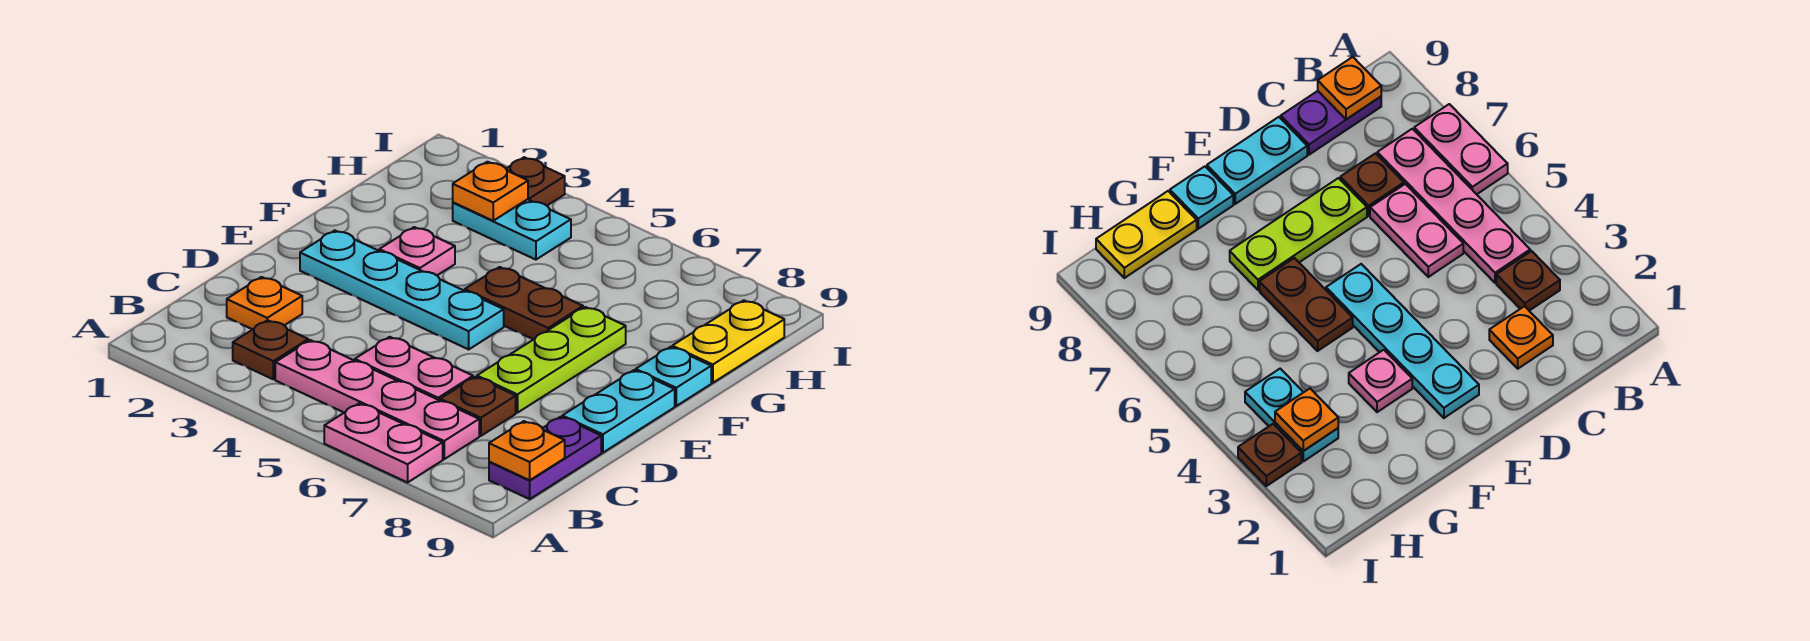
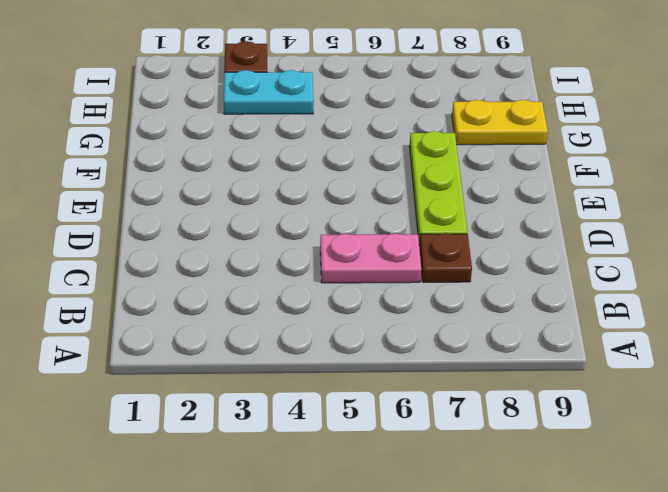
yellow plate G8:G9 level 1 -> yellow plate G9:H9 level 1
none -> pink plate A6:A7 level 1
none -> brown plate B3 level 1
none -> pink plate B4:B7 level 1

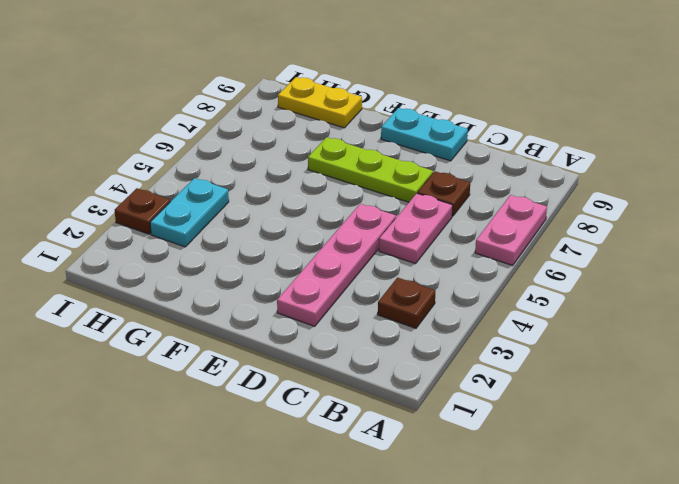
pink plate D2:D5 level 1 -> pink plate B4:B7 level 1
none -> purple plate B9:C9 level 1
none -> orange plate C2 level 1
none -> cyan plate E2:E5 level 1

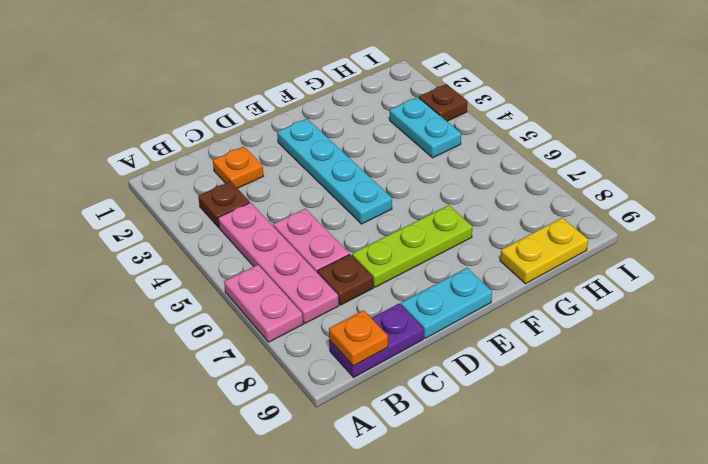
none -> pink plate F3 level 1
none -> brown plate F5:F6 level 1
none -> cyan plate F9 level 1

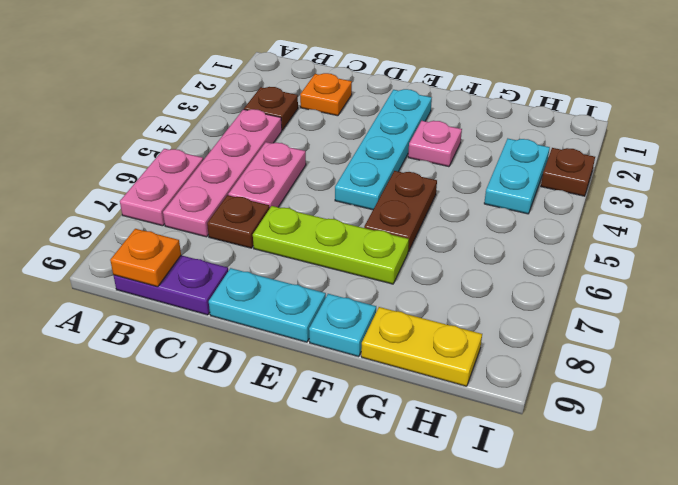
none -> orange plate H3 level 2

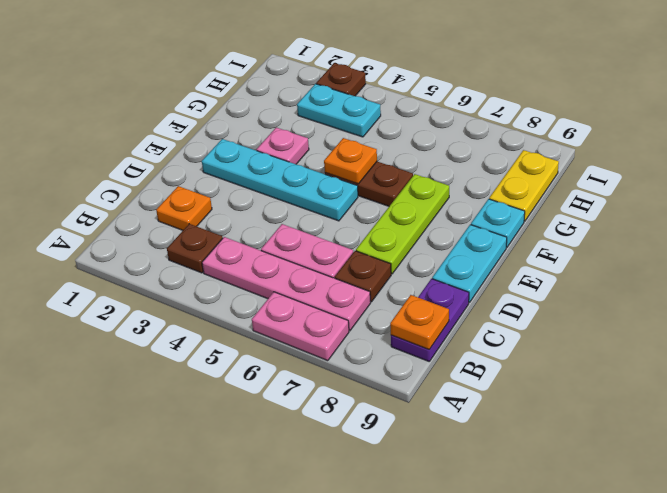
orange plate F5 level 2 -> orange plate H3 level 2

